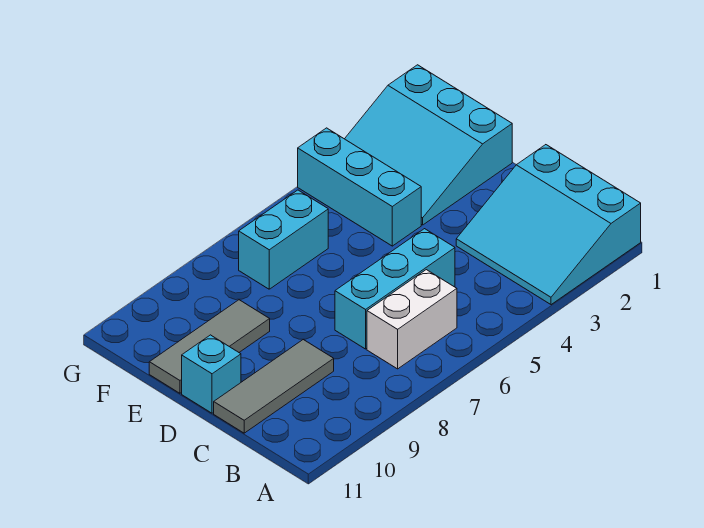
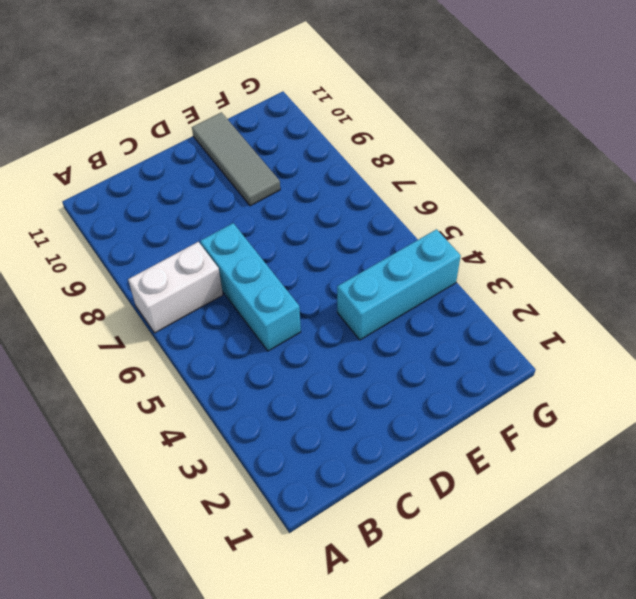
white brick A7:B7 level 1 -> white brick B6:B7 level 1
none -> cyan slope A1:C3 level 1 top 1
none -> grey tile C9:C11 level 1

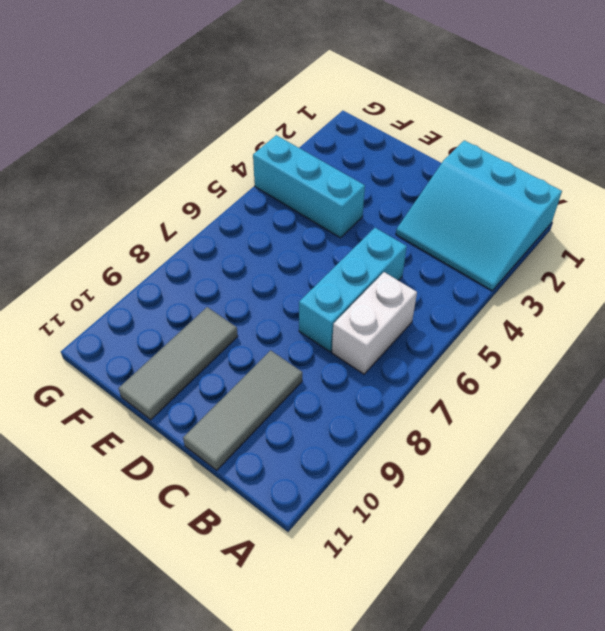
none -> cyan brick D11 level 1
none -> cyan slope E1:G3 level 1 top 1

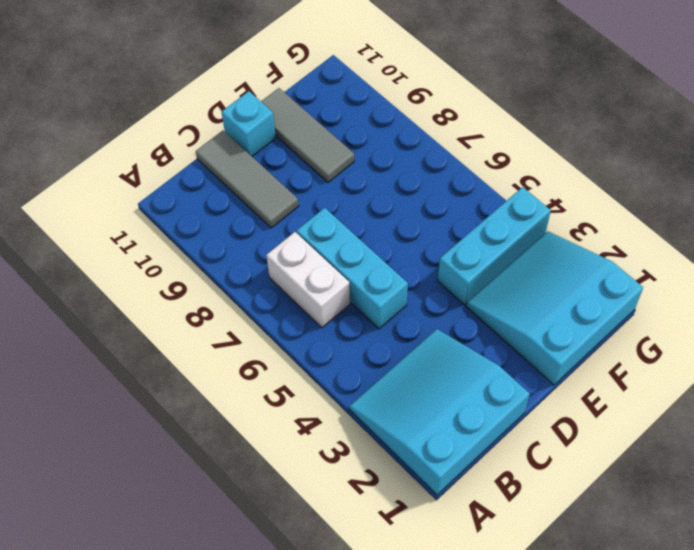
none -> cyan brick F6:F7 level 1

